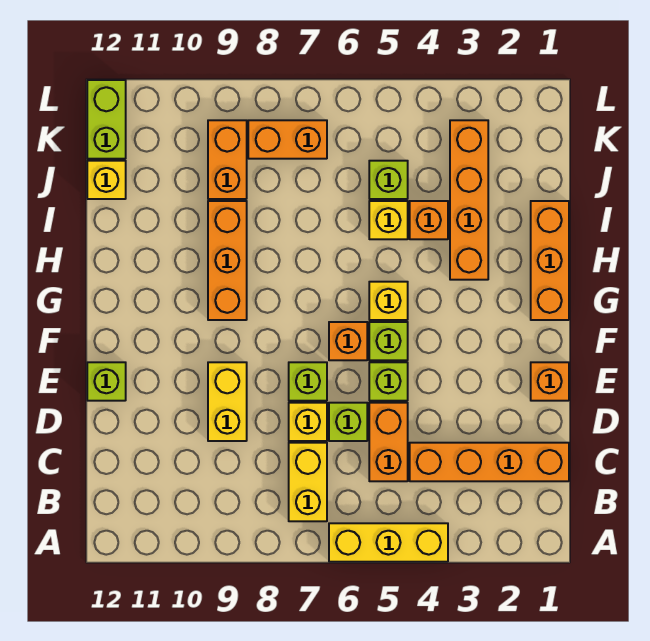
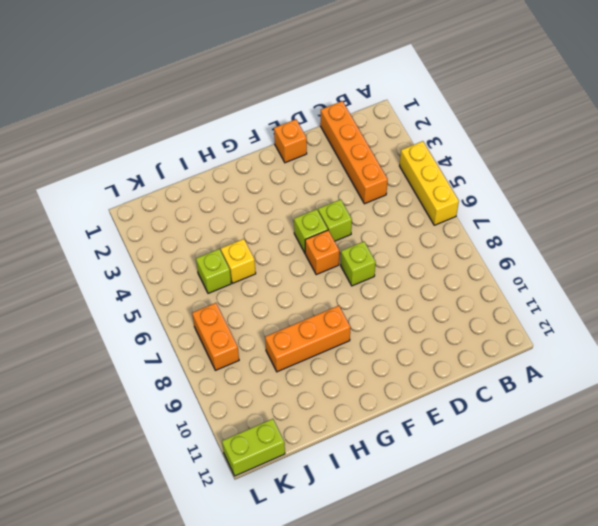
none -> yellow brick B7:C7 level 1
none -> orange brick C5:D5 level 1
none -> lime brick D6 level 1

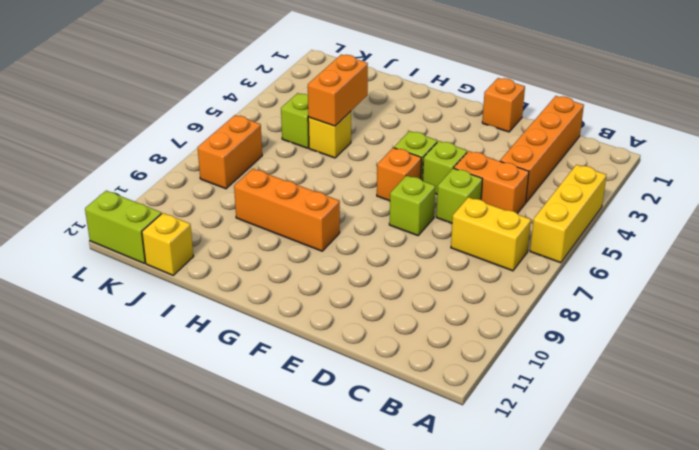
orange brick I4:I5 level 2 -> orange brick J9:K9 level 1
none -> yellow brick D7 level 1
none -> yellow brick D9:E9 level 1
none -> lime brick E12 level 1

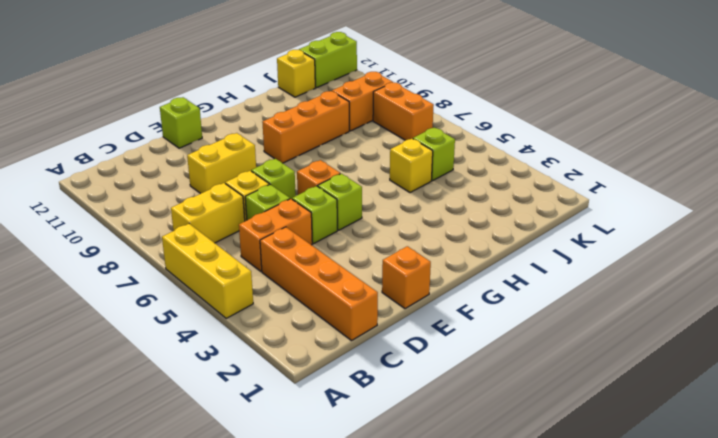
none -> orange brick G1:I1 level 1
none -> yellow brick G5 level 1
none -> orange brick H3:K3 level 1

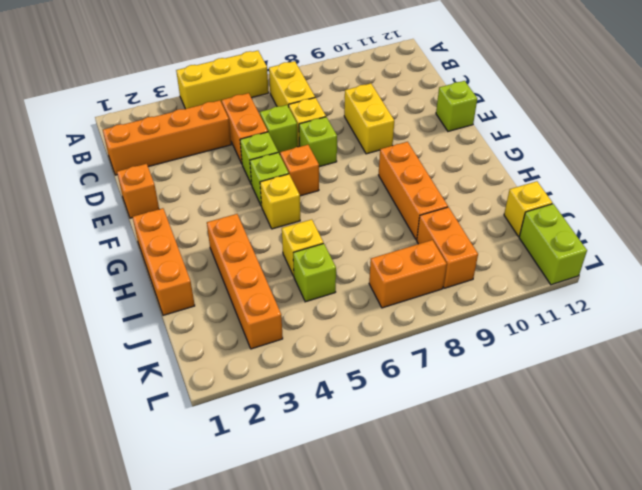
none -> orange brick I4 level 1

